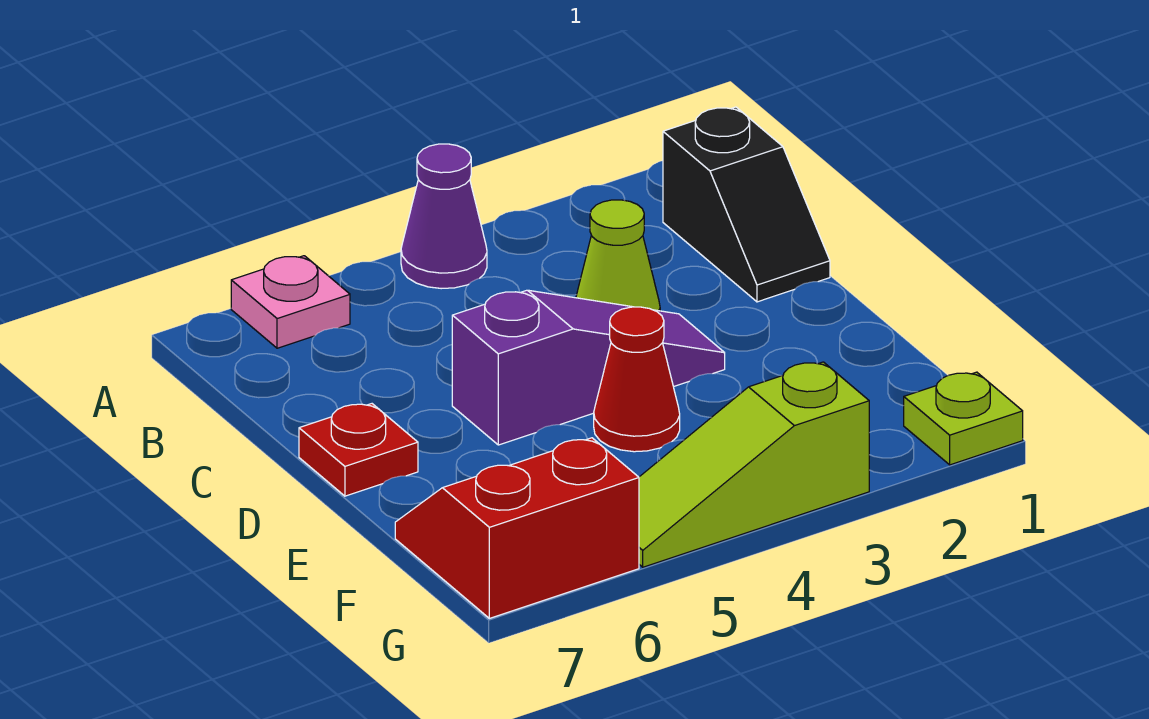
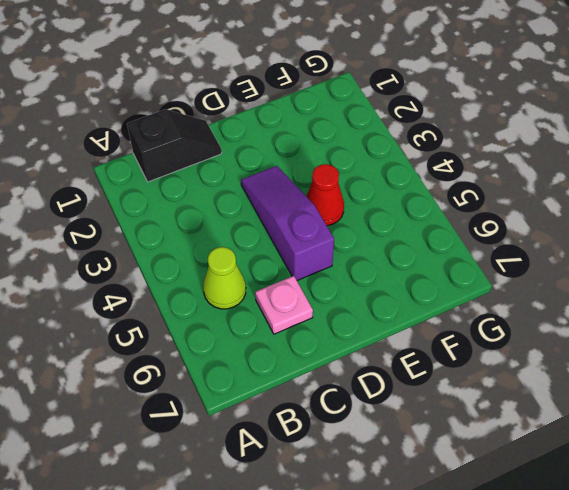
lime cone B5 level 1 -> lime cone C3 level 1
pink plate C6 level 1 -> pink plate A6 level 1
none -> purple cone A4 level 1
none -> red plate D7 level 1

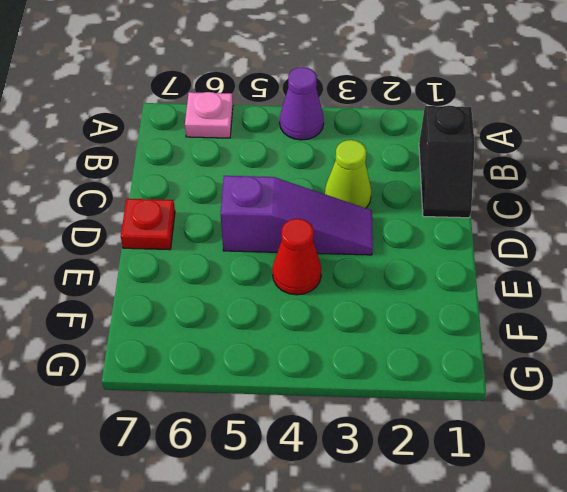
none -> red slope F6:G7 level 1 top G
none -> lime plate G1 level 1

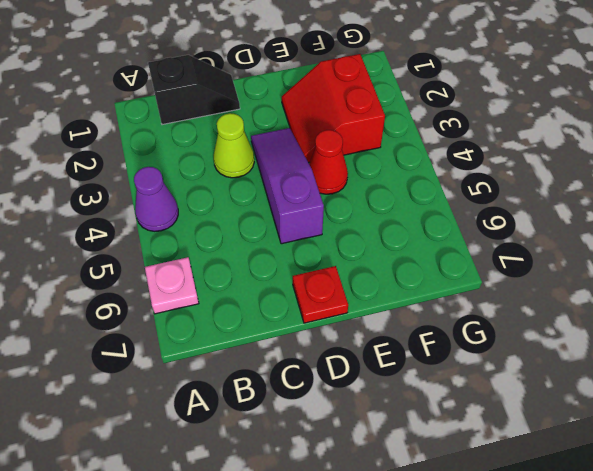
red slope E2:F3 level 1 top F -> red slope F6:G7 level 1 top G
none -> lime plate G1 level 1
none -> lime slope G3:G5 level 1 top 3

